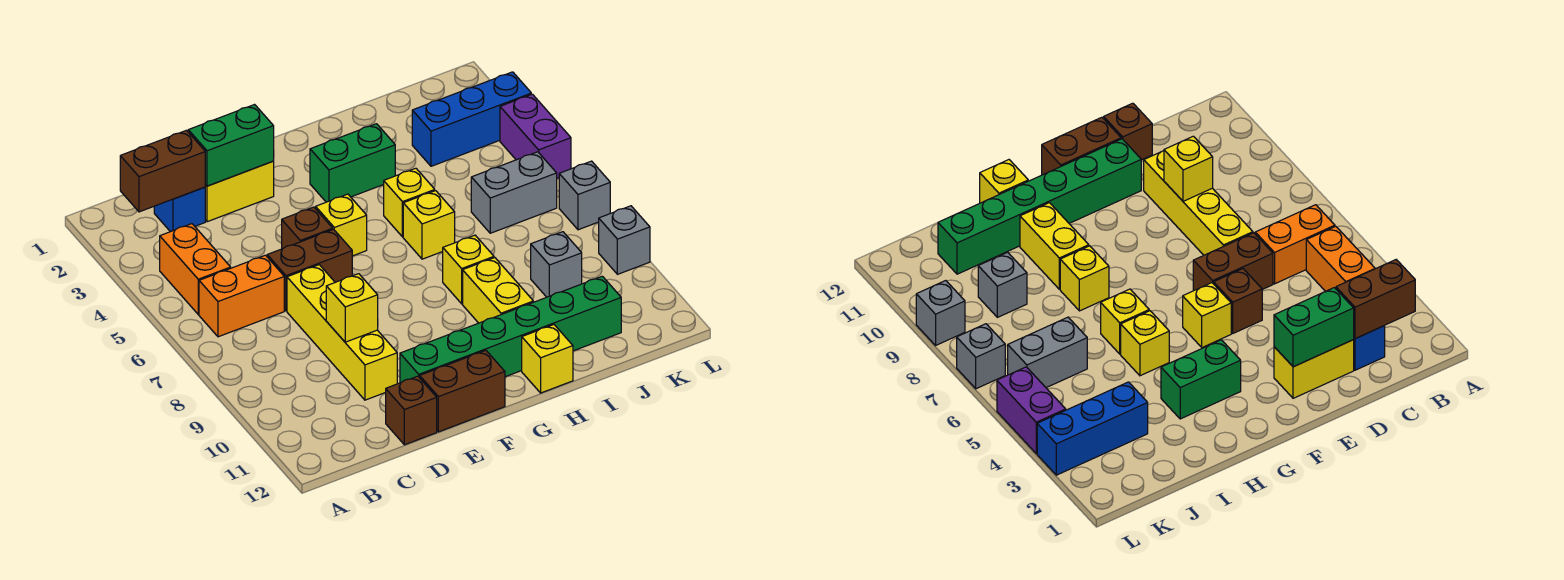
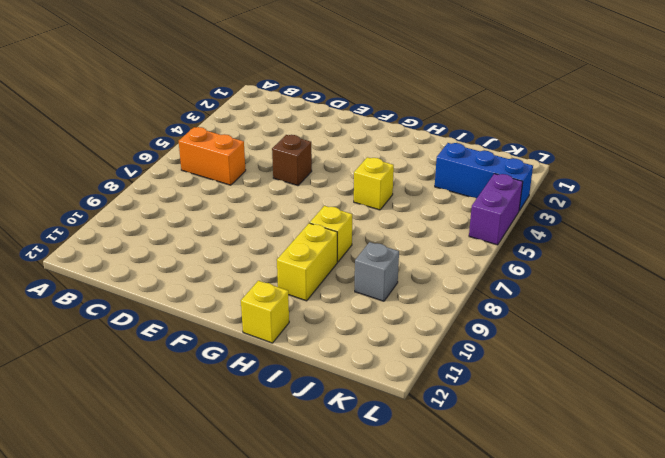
none -> orange brick B4:B5 level 1
none -> blue brick C2 level 1
none -> yellow brick D2:E2 level 1

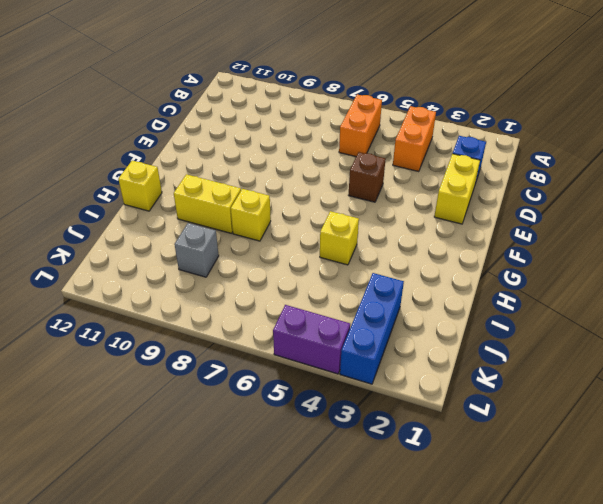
orange brick B4:C4 level 1 -> orange brick B4:B5 level 1
none -> brown brick D6:E6 level 1
none -> yellow brick D7:D10 level 1
none -> brown brick D12 level 1

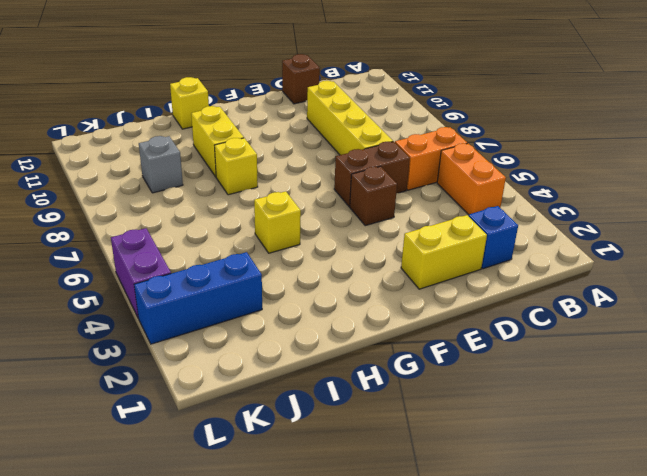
none -> green brick E11:J11 level 1
none -> brown brick E12:F12 level 1
none -> yellow brick F5 level 1

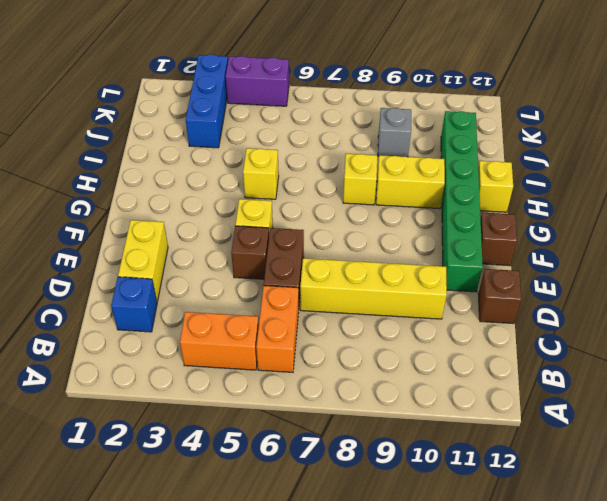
brown brick F12 level 1 -> brown brick E12:F12 level 1
none -> green brick G3:H3 level 1
none -> yellow brick H6 level 1
none -> grey brick J6:K6 level 1

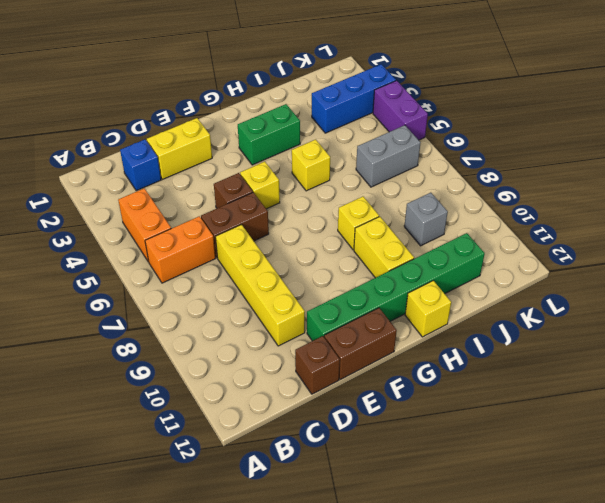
none -> yellow brick H6 level 1
none -> grey brick L7 level 1
none -> grey brick L9 level 1

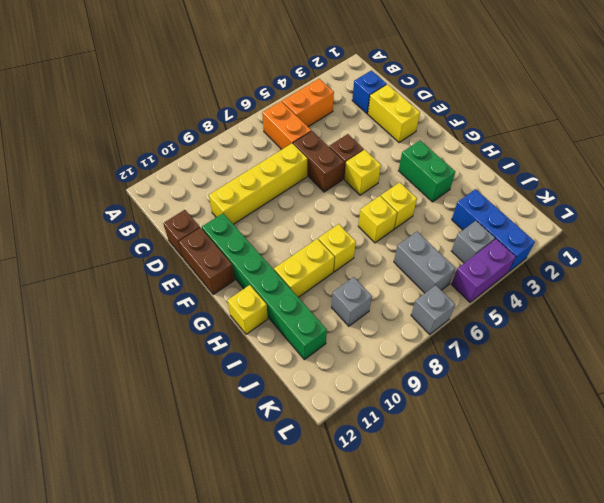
grey brick K4 level 1 -> grey brick L9 level 1
none -> brown brick B2:C2 level 2
none -> green brick D2:E2 level 2
none -> yellow brick D9 level 2

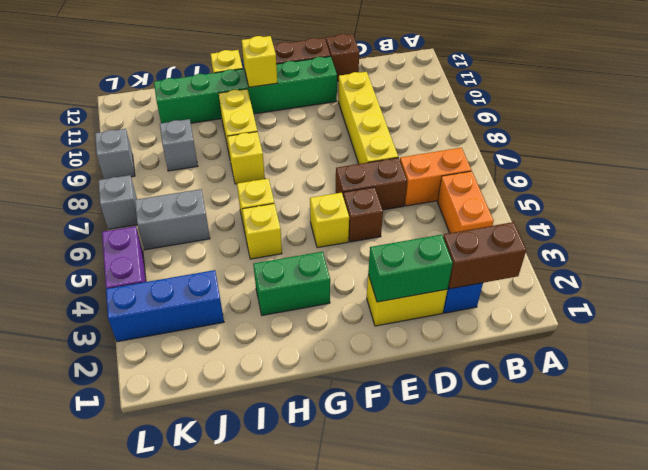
yellow brick G11 level 2 -> yellow brick D9 level 2

